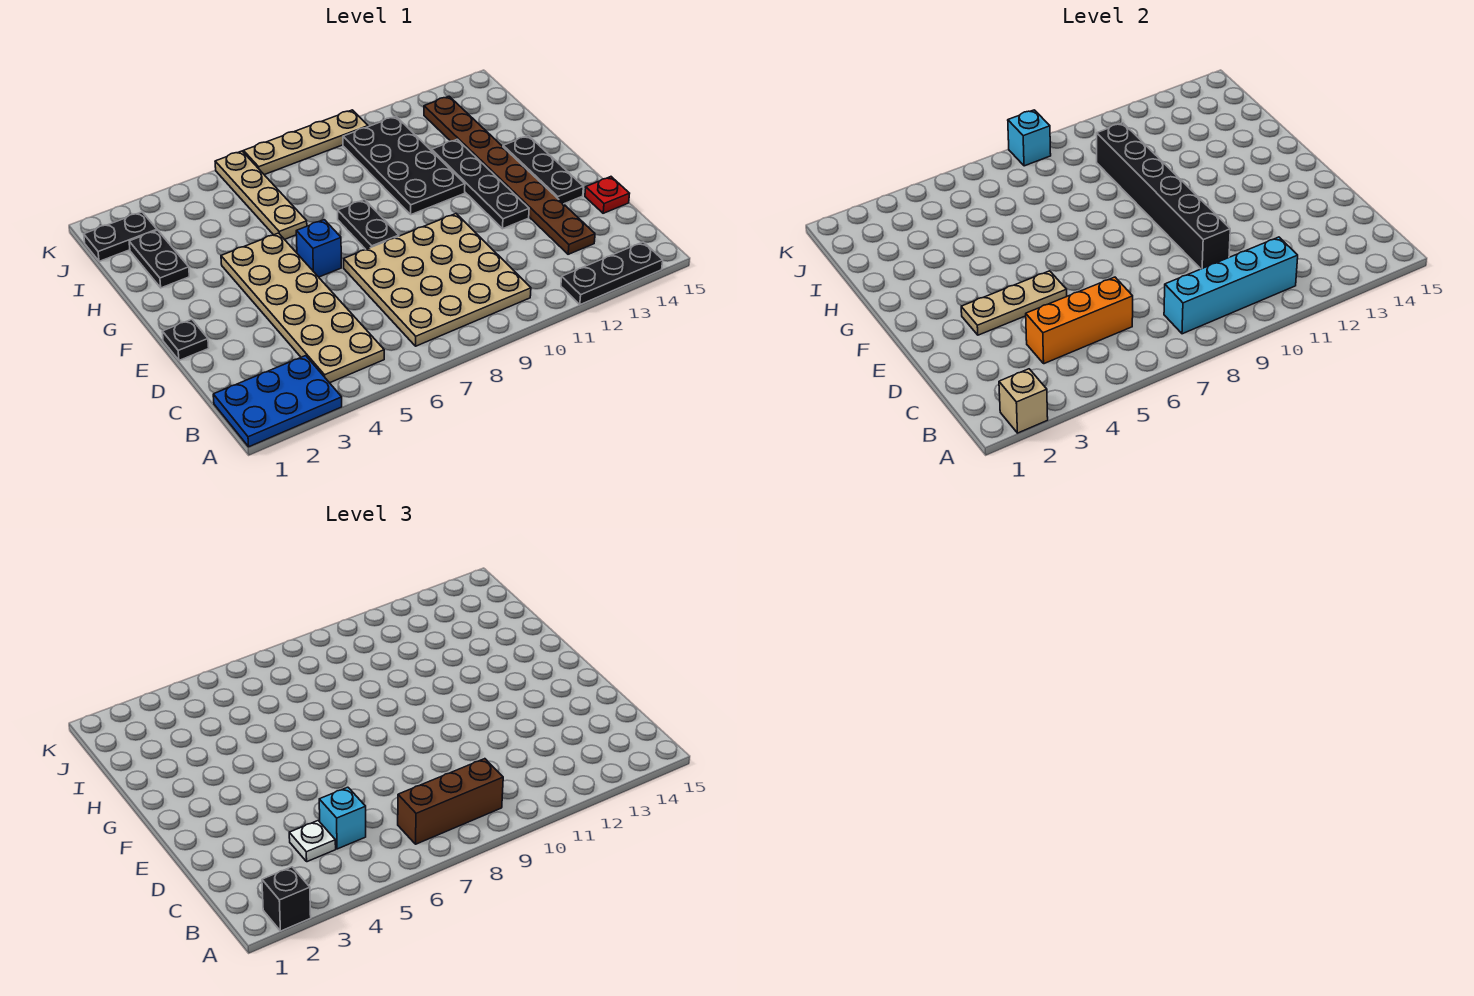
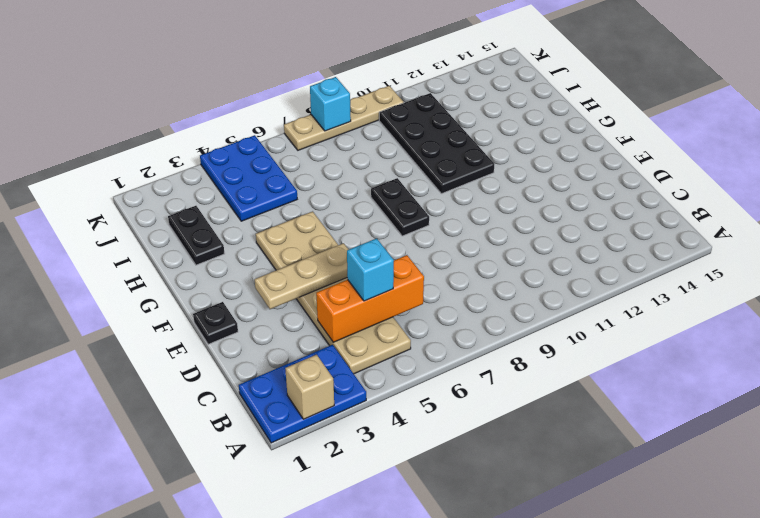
blue plate I4:K5 level 1 -> none
none -> black plate A12:A14 level 1
none -> tan plate B7:E10 level 1
none -> brown plate C13:J13 level 1

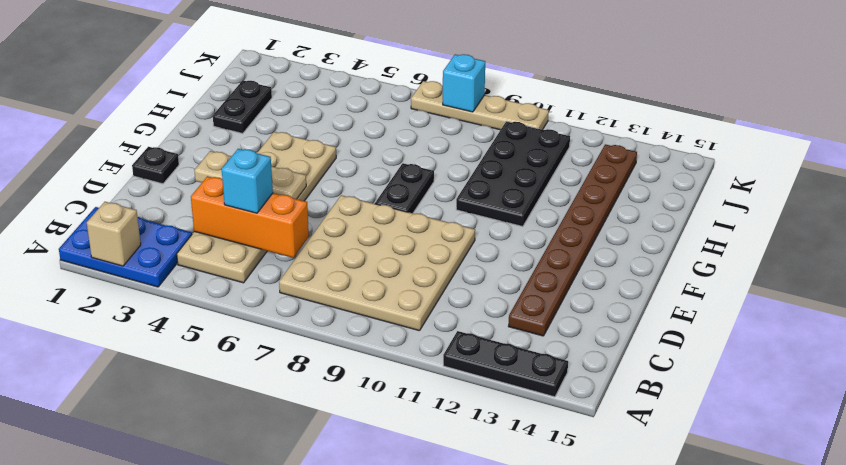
none -> red plate D15 level 1
none -> black plate E12:H12 level 1
none -> black plate E14:G14 level 1

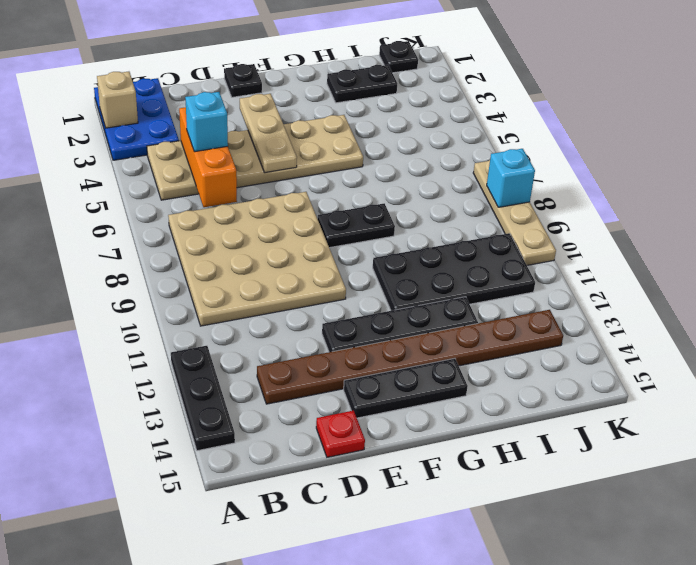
black plate J1 level 1 -> black plate J1:J2 level 1
none -> blue brick F6 level 1
none -> tan plate H6:K6 level 1
none -> cyan brick B8:B11 level 2

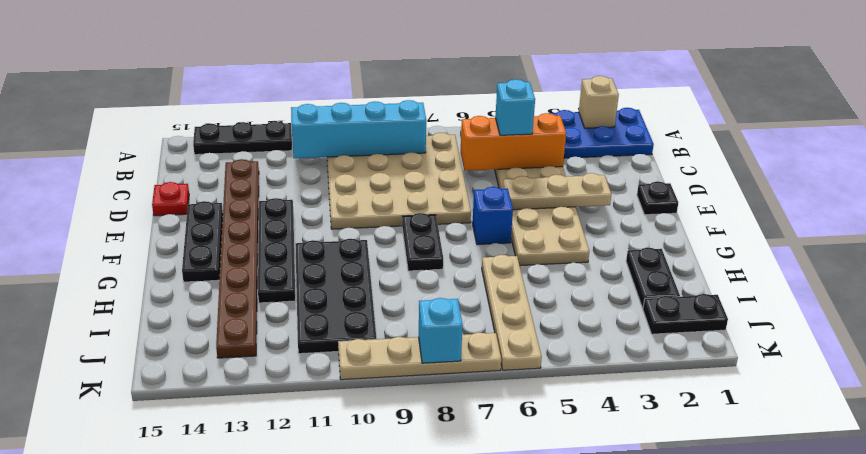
none -> black brick D10:I10 level 2
none -> black brick A2 level 3
none -> brown brick B7:B9 level 3

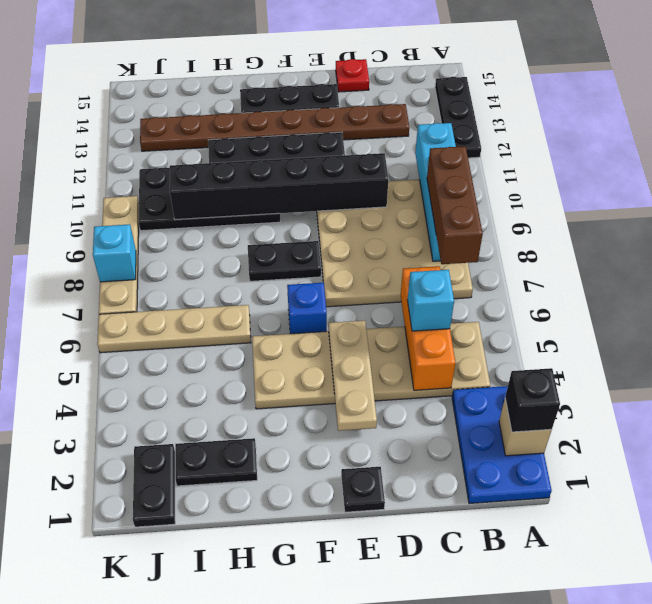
none -> white plate C4 level 3

